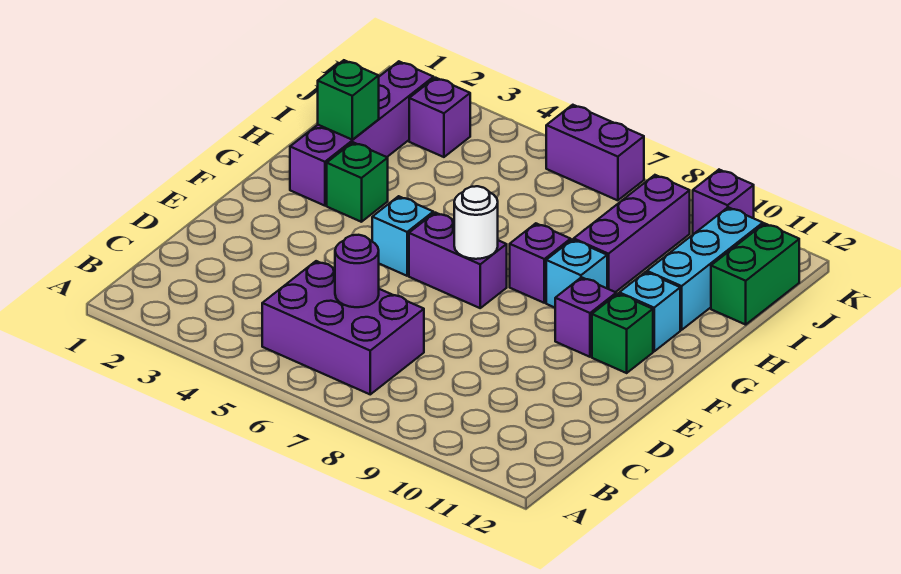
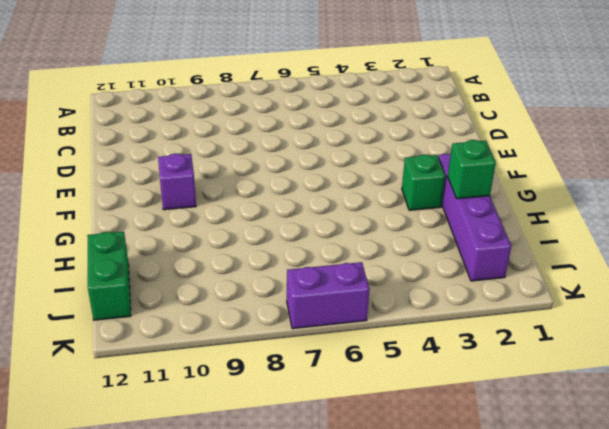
none -> purple brick B5:C7 level 1
none -> cyan brick F5 level 1
none -> purple brick F6:F7 level 1

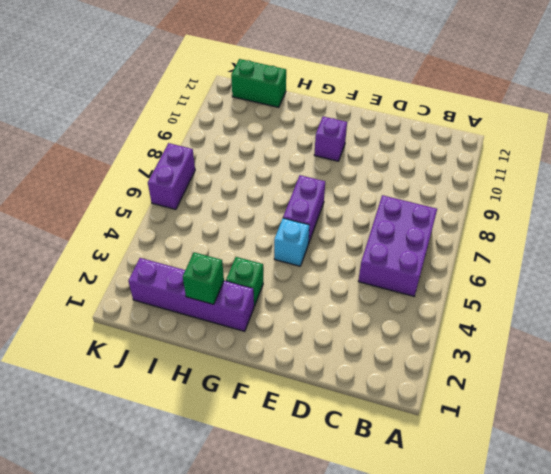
none -> green brick F11 level 1
none -> purple brick G8 level 1
none -> cyan brick G9 level 1

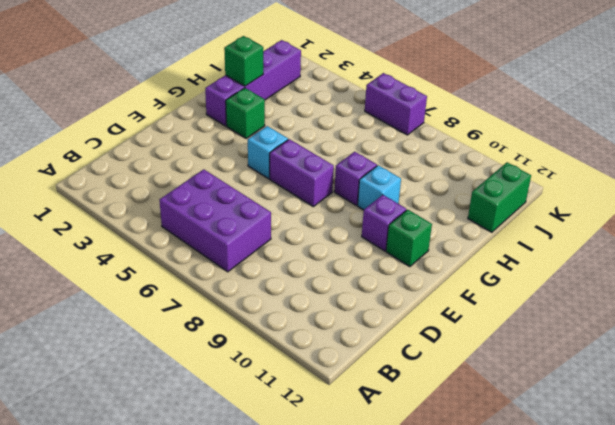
none -> cyan brick G11 level 1
none -> purple brick H9:J9 level 1
none -> cyan brick H11:J11 level 1

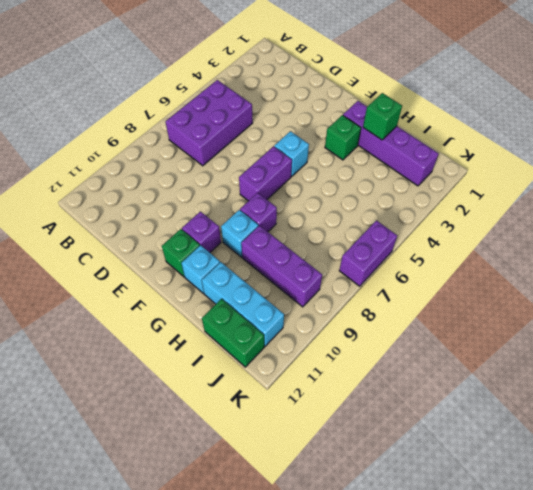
none -> purple brick J3 level 1
none -> purple brick K10 level 1
none -> purple round brick C6 level 2

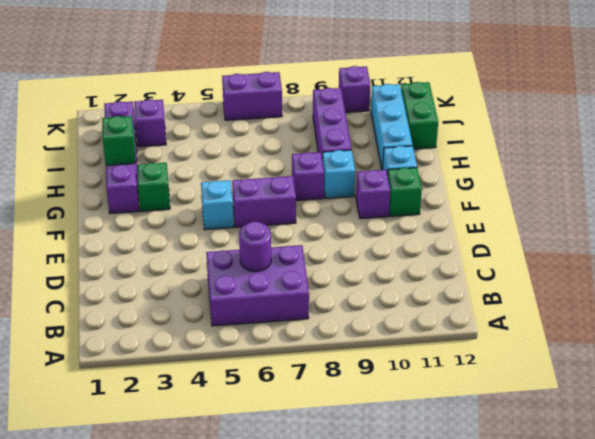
none -> white round brick F7 level 2

